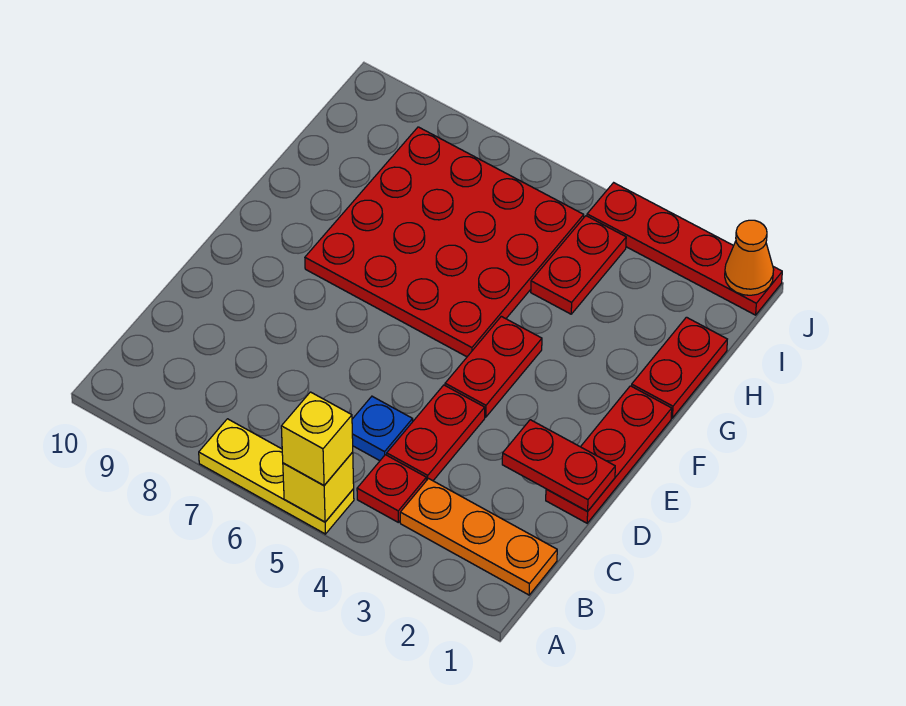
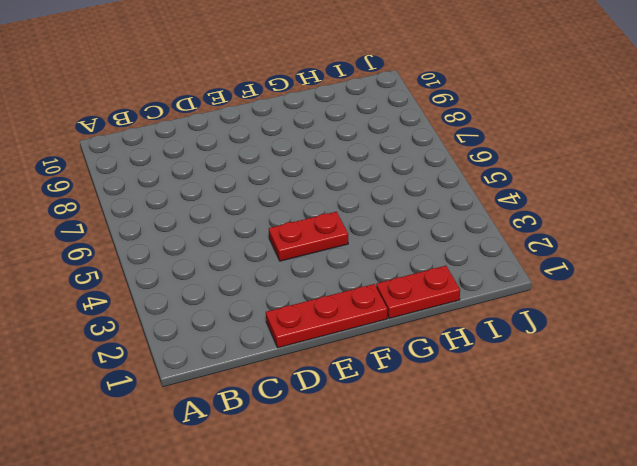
none -> yellow plate A5:A7 level 1
none -> orange plate B1:B3 level 1
none -> red plate B4 level 1

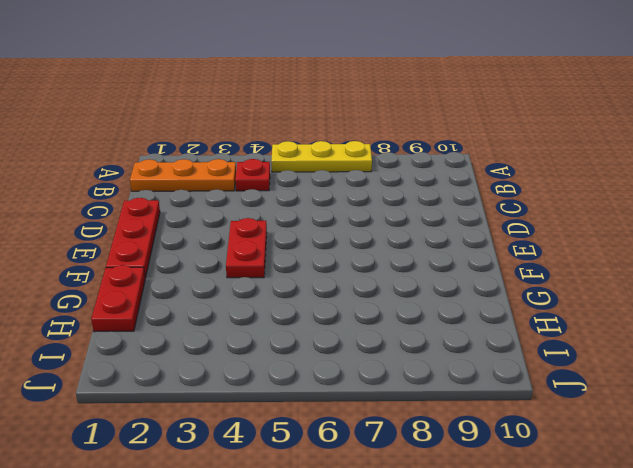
none -> red plate C4:D4 level 1
none -> blue plate C5 level 1
none -> red plate F5:I8 level 1

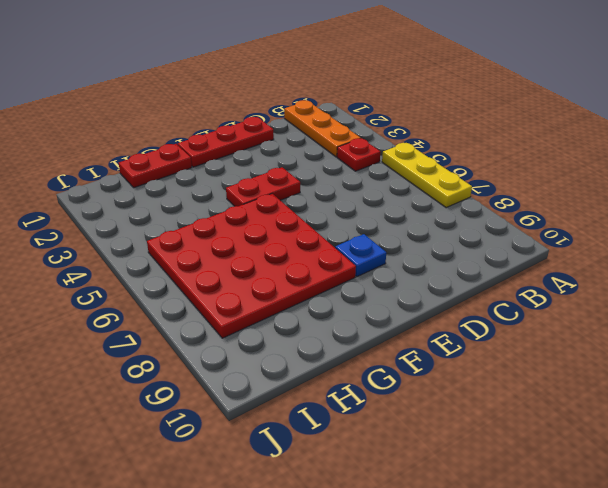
blue plate E8 level 1 -> blue plate C5 level 1
none -> red plate C4:D4 level 1
none -> red plate H4:I4 level 1
none -> red plate J1:J4 level 1

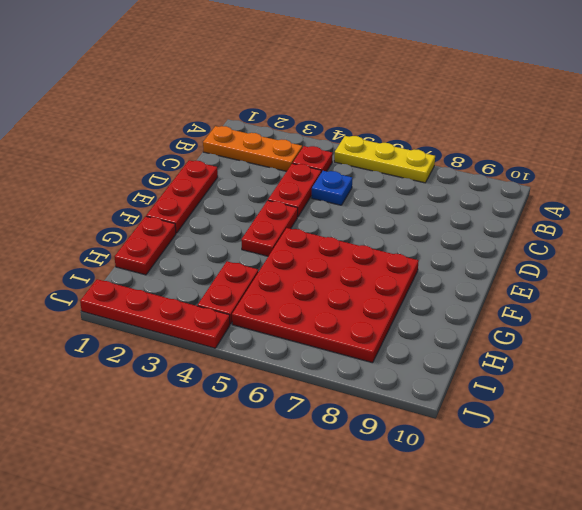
none -> yellow brick A5 level 2
none -> red plate D1:D2 level 2
none -> orange cone J1 level 2

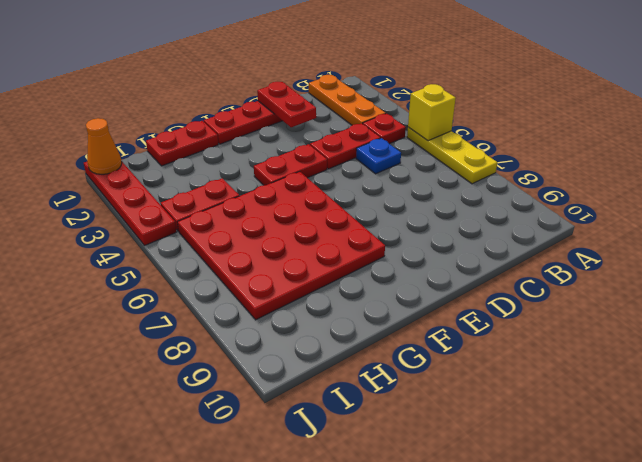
none -> yellow brick A5 level 3

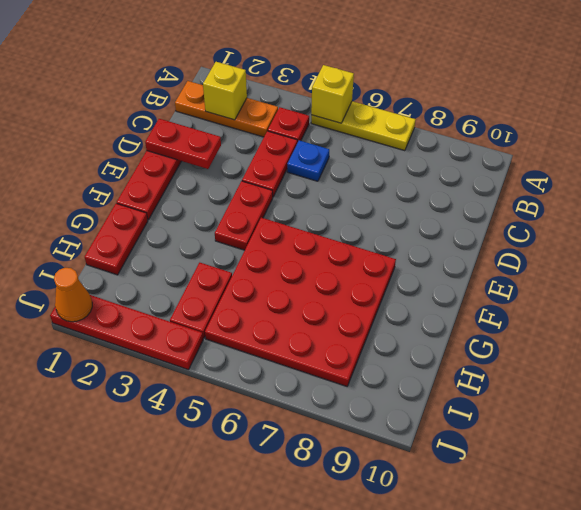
yellow brick B2 level 2 -> yellow brick A5 level 3

